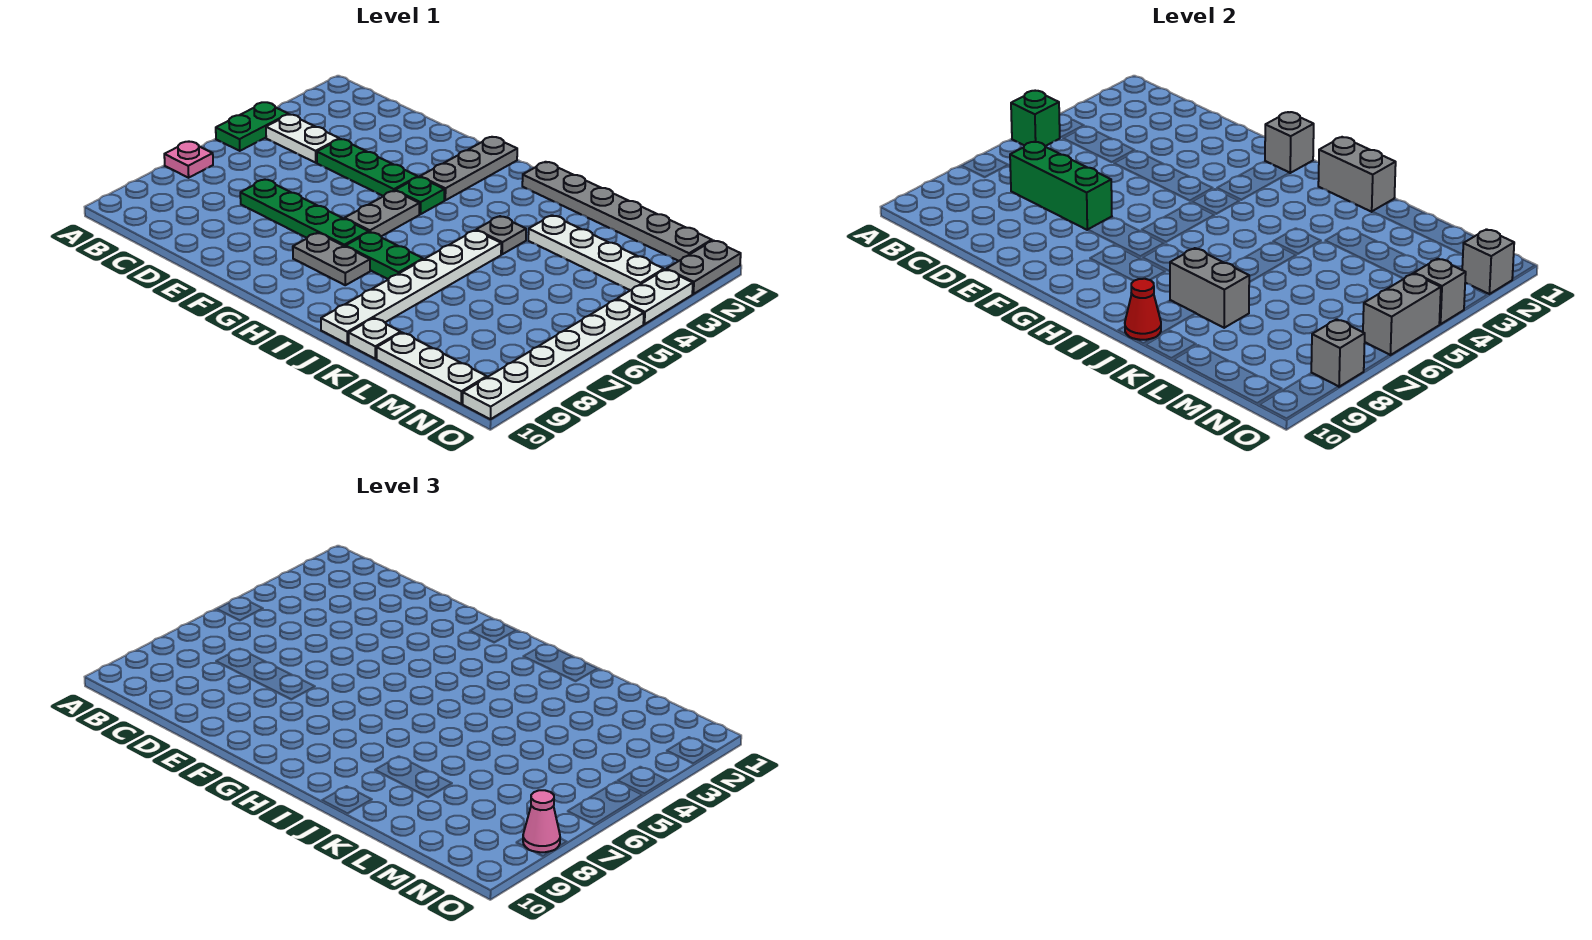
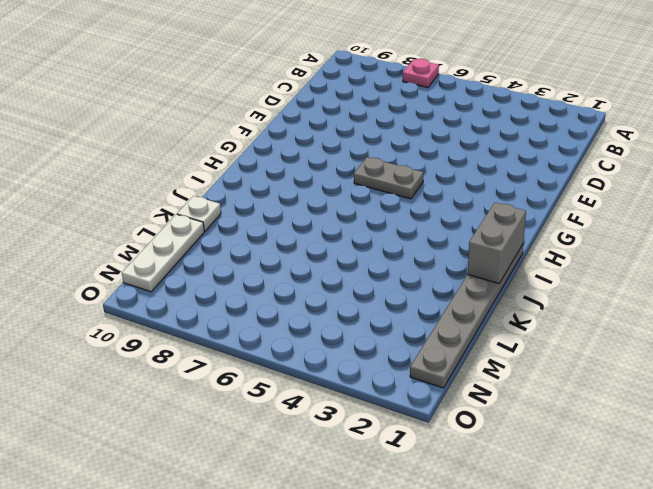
none -> green plate A4:A5 level 1
none -> white plate B4:C4 level 1
none -> green plate D4:F4 level 1
none -> green plate D7:G7 level 1

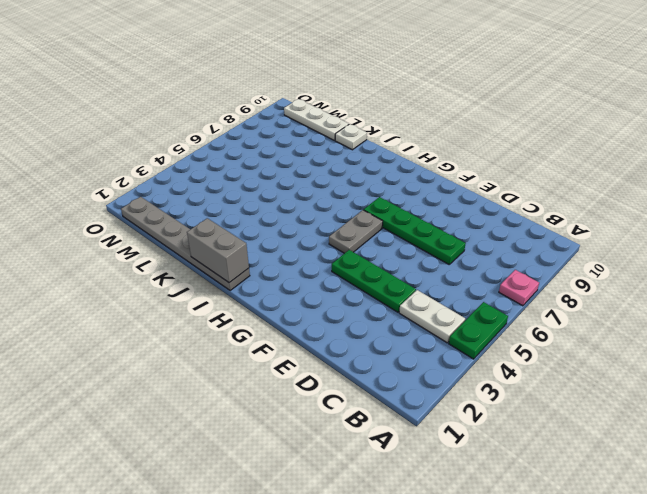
none -> grey plate G1:G3 level 1
none -> green plate G4 level 1
none -> grey plate G8:H8 level 1
none -> green plate H7:I7 level 1

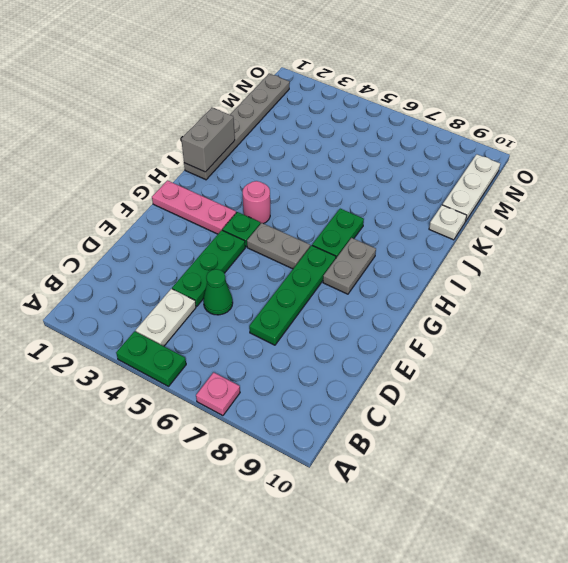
green cone D5 level 1 -> none
pink plate G1:G3 level 1 -> grey plate G1:G3 level 1
pink round brick H4 level 1 -> none
none -> grey plate J4 level 1
none -> white plate J5:J10 level 1
none -> white plate K3:N3 level 1
none -> grey plate O1:O2 level 1

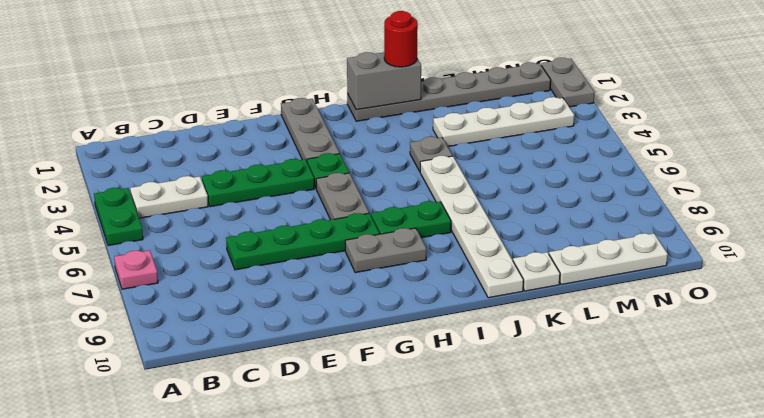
red round brick J1 level 3 -> none
none -> white plate O3:O4 level 1
none -> white plate O5:O10 level 1
none -> green brick A5 level 2
none -> green brick C7:E7 level 2

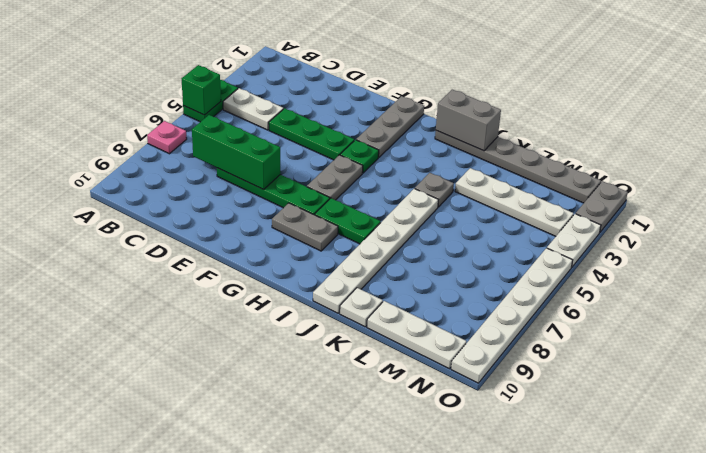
none -> grey brick G1 level 2
none -> grey brick J8:K8 level 2
none -> red cone J10 level 2
none -> grey brick O2 level 2

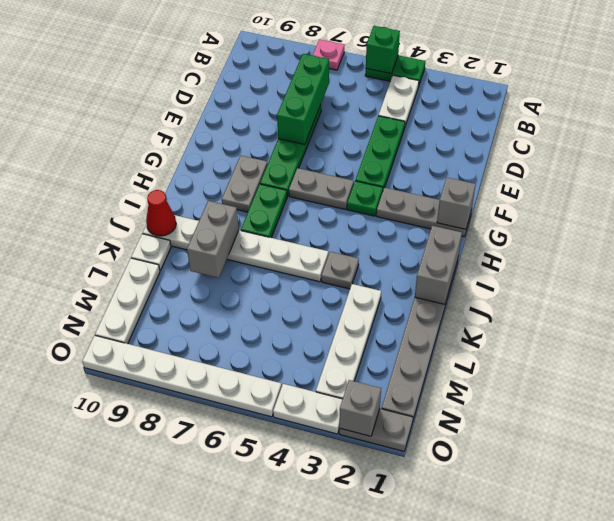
none -> grey brick O4 level 2
none -> grey brick O5:O6 level 2
none -> grey brick O8 level 2
none -> pink cone O8 level 3

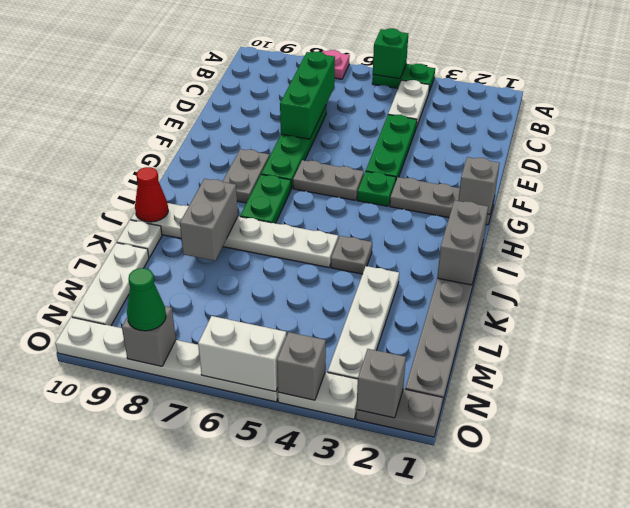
white brick O5:O6 level 2 -> grey brick O5:O6 level 2
green cone O8 level 3 -> pink cone O8 level 3

